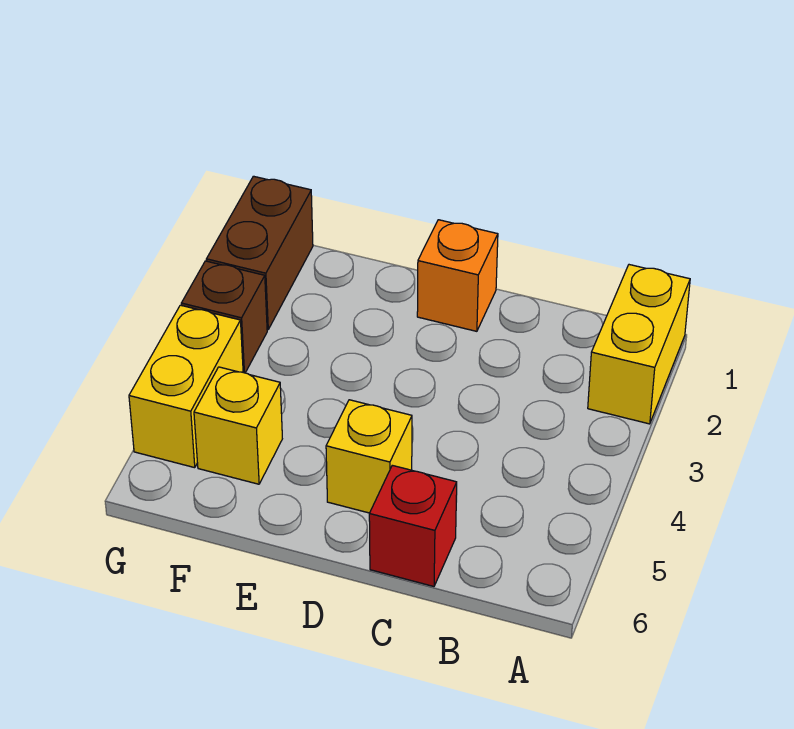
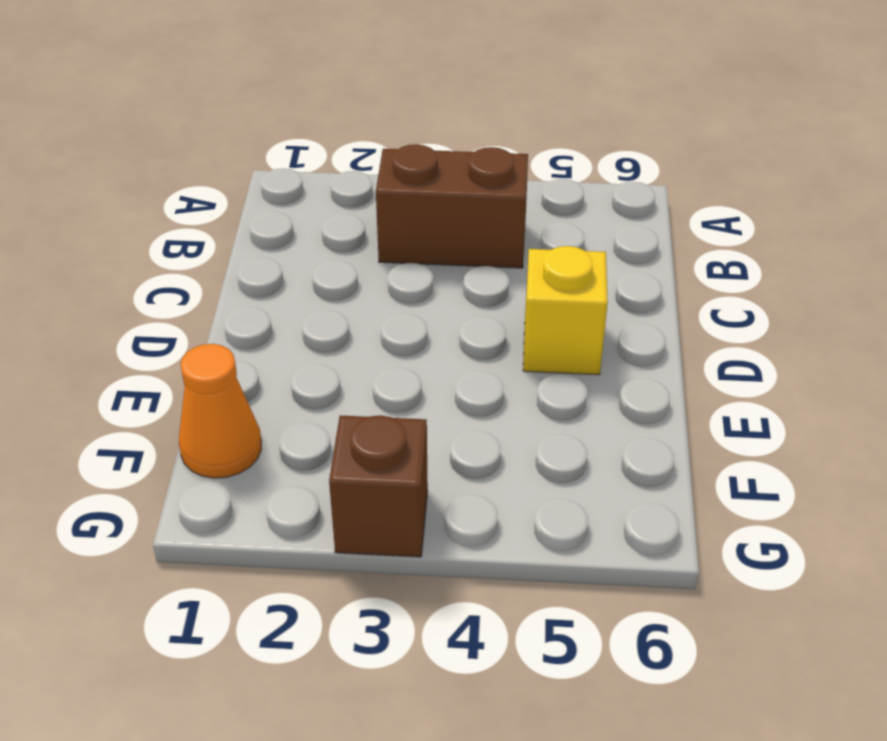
brown brick B3:B4 level 1 -> brown brick G1:G2 level 1
orange cone F1 level 1 -> none
none -> yellow brick A1:A2 level 1
none -> red brick C6 level 1

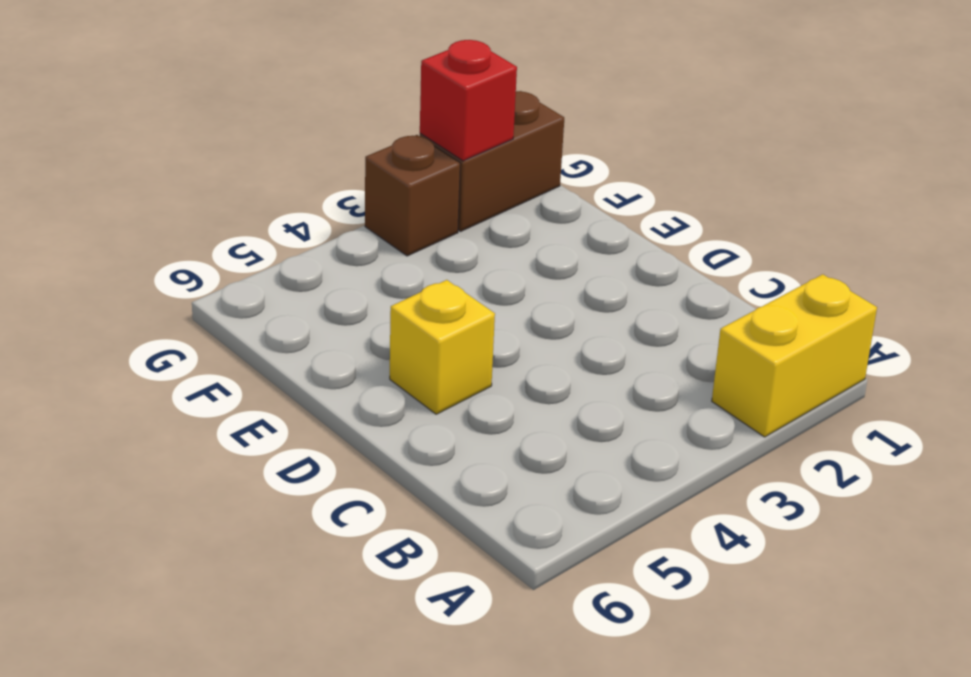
red brick G2 level 2 -> red brick C6 level 1
none -> orange brick D1 level 1
none -> yellow brick F5 level 1

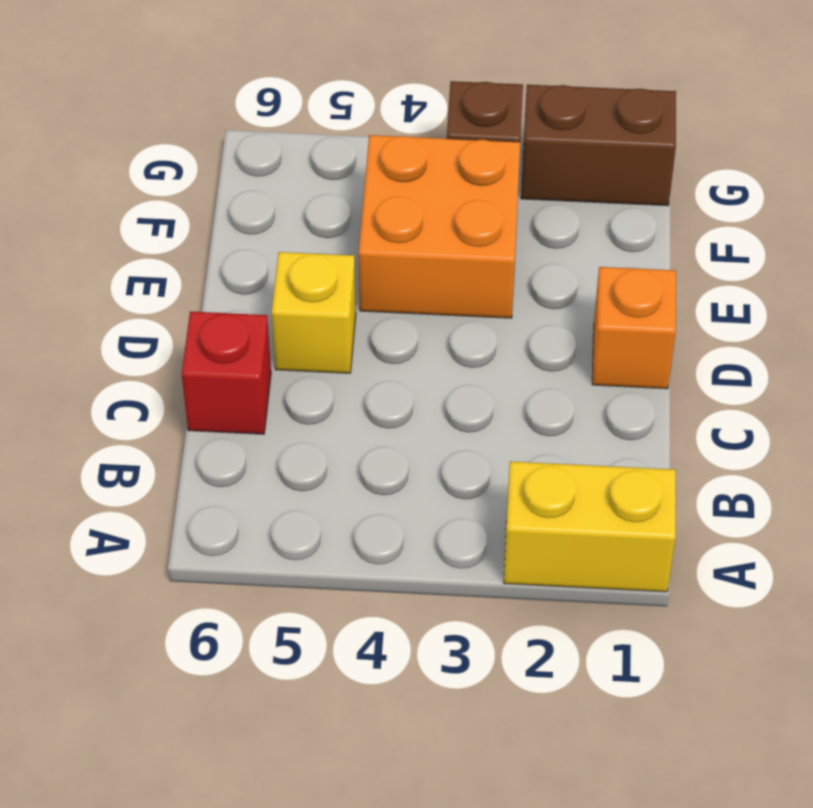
orange brick E3:F4 level 1 -> none
none -> yellow brick F5 level 1
none -> yellow brick G4:G5 level 1

